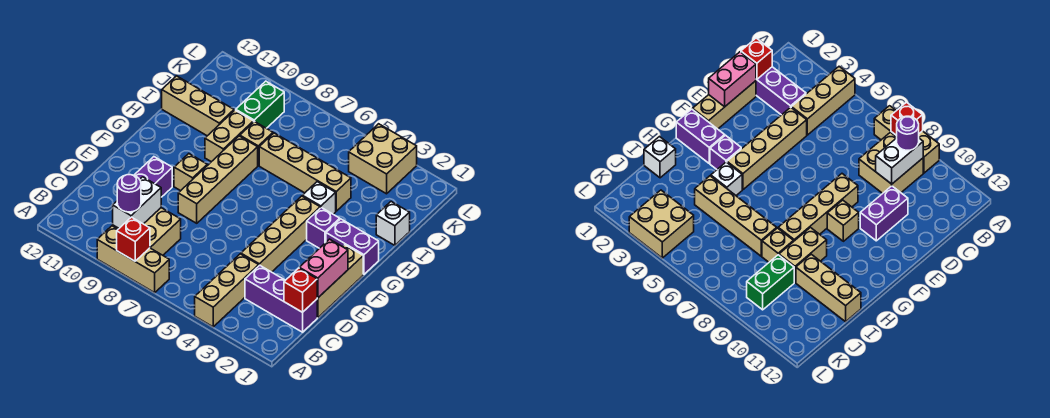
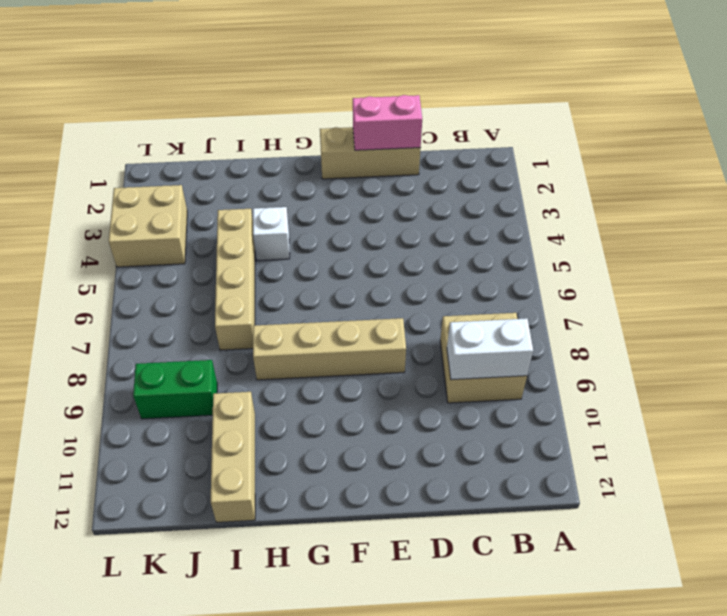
none -> tan brick A4:C4 level 1
none -> tan brick A7:A9 level 1
none -> purple brick C1:C3 level 1

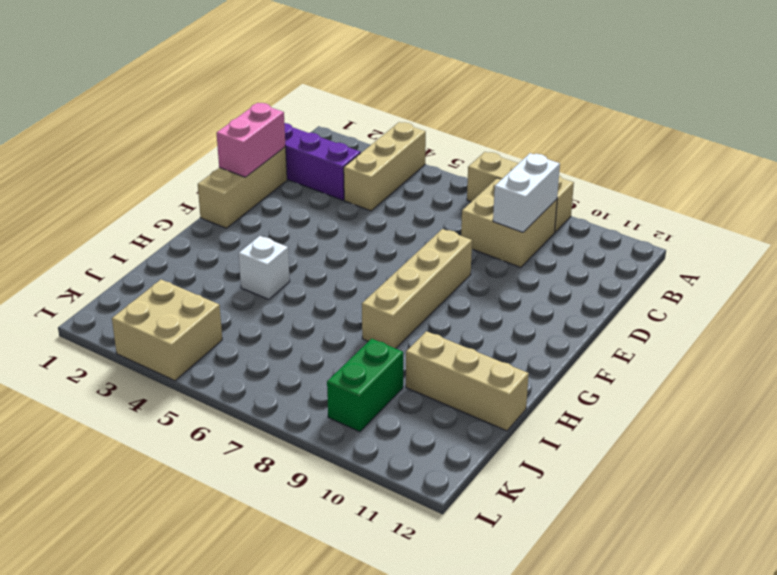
none -> tan brick D4:G4 level 1
none -> purple brick D10:E10 level 1
none -> tan brick F9 level 1

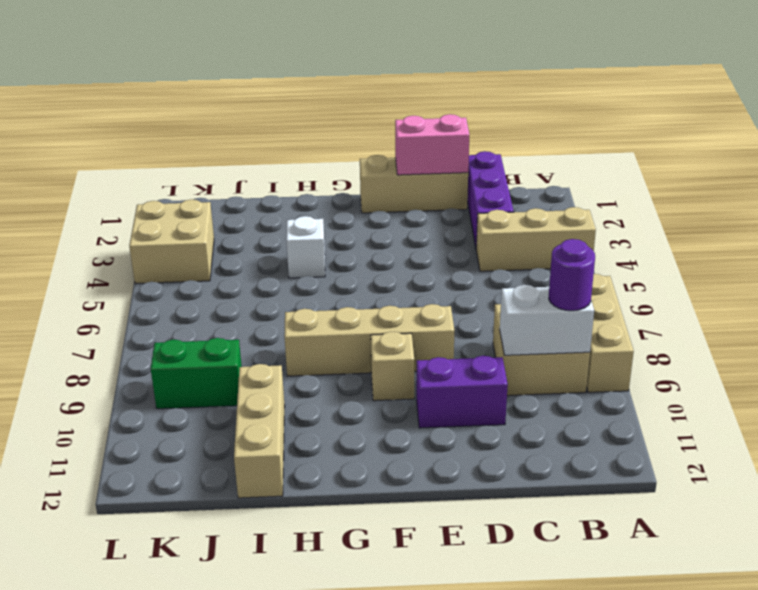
none -> tan brick D4:G4 level 1
none -> purple brick G1:G2 level 1
none -> purple brick G3 level 1

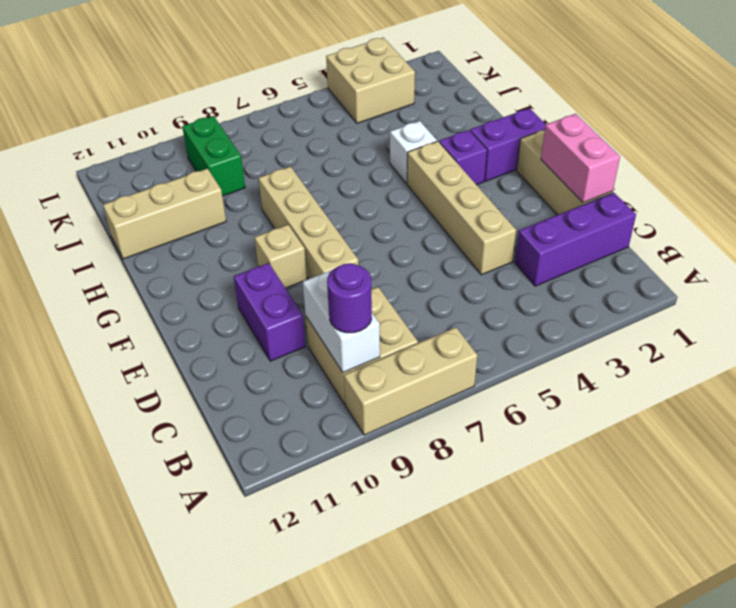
none -> tan brick A4:C4 level 1
none -> tan brick H9:I9 level 1
none -> white brick I1 level 1

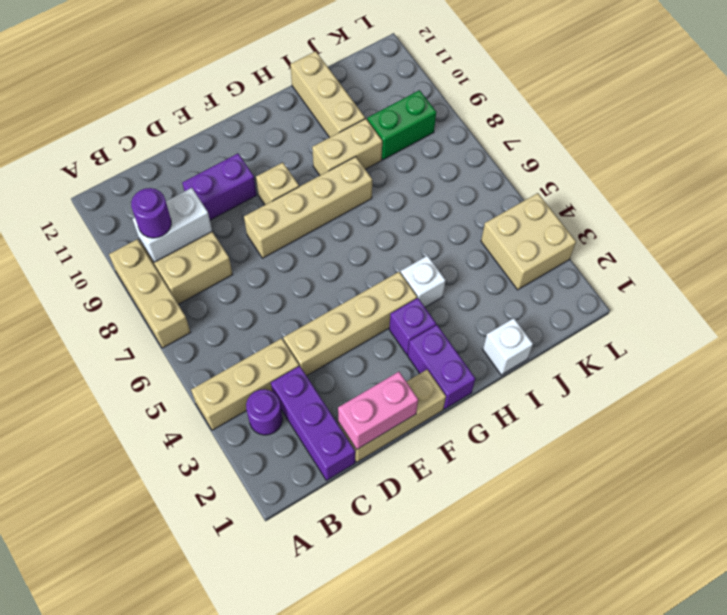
purple round brick B3 level 1 -> none
none -> tan brick I4:I7 level 1
none -> tan brick I8 level 1
none -> red brick A8 level 2

